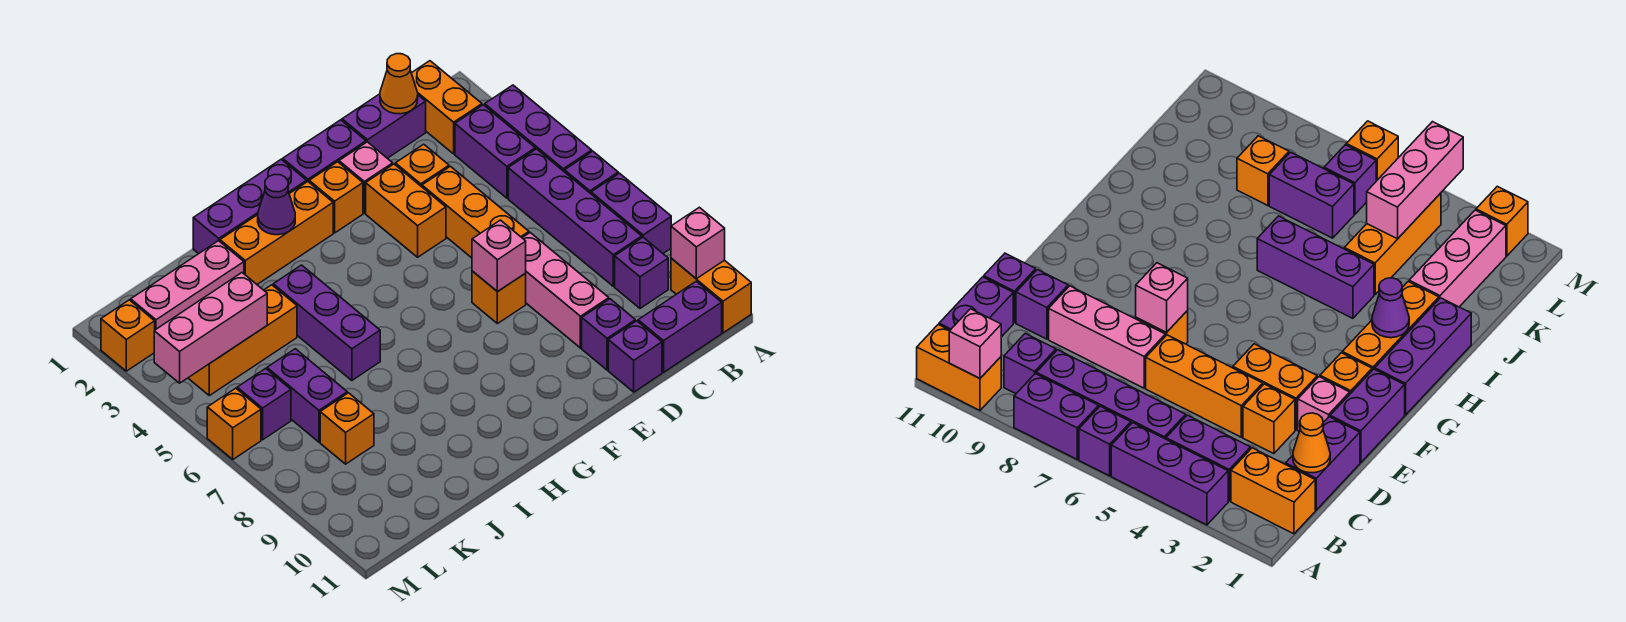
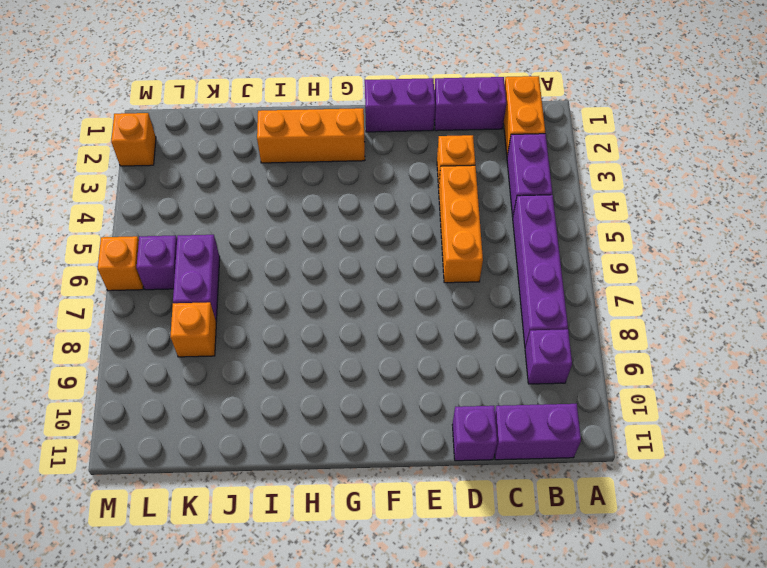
none -> purple brick A3:A5 level 1
none -> purple brick A6 level 1
none -> purple brick A7:A8 level 1
none -> orange brick A10:A11 level 1

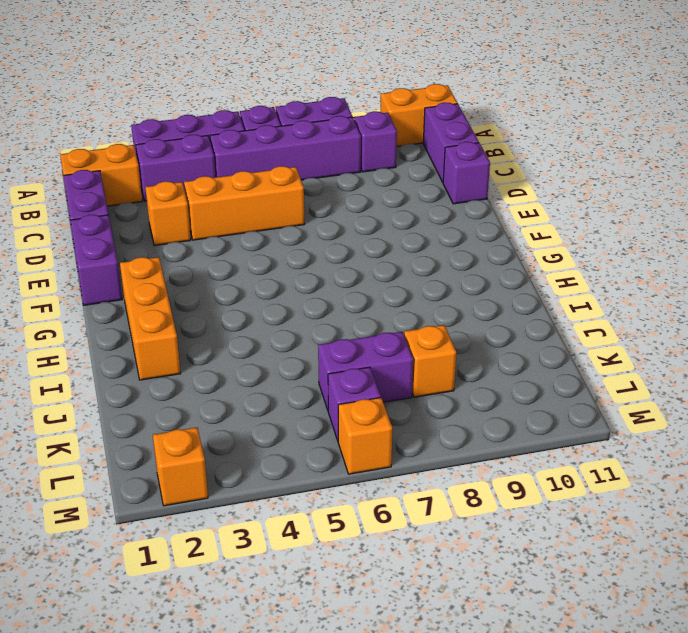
none -> pink brick D7:D9 level 1
none -> purple brick D10 level 1
none -> pink brick E2 level 1
none -> orange brick E3:E4 level 1

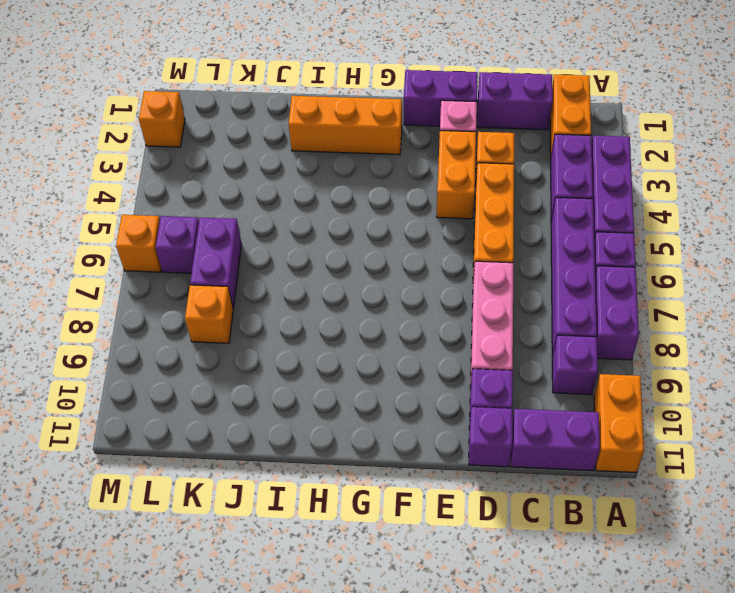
none -> orange brick E7 level 1
none -> orange brick F2 level 1
none -> purple brick G1:I1 level 1
none -> purple brick I4:I6 level 1

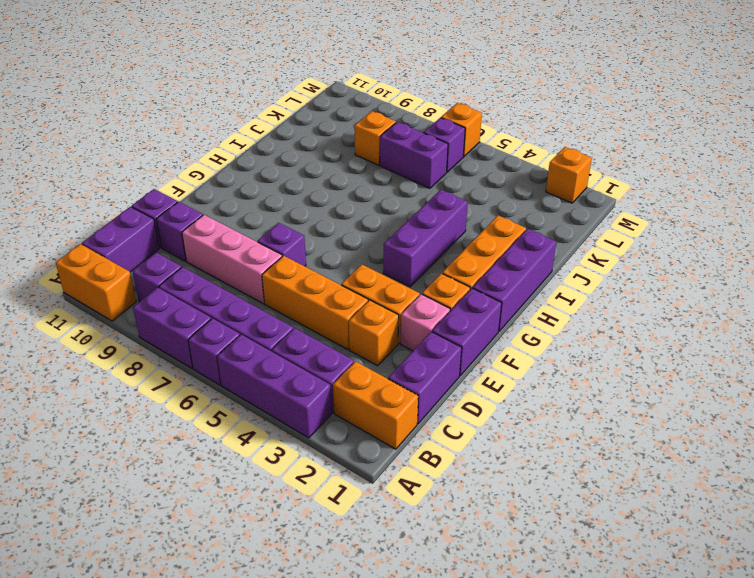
purple brick E7 level 1 -> orange brick E7 level 1
purple brick G4:I4 level 1 -> purple brick I4:I6 level 1
none -> pink brick J2:L2 level 1
none -> orange brick J4:L4 level 1
none -> pink brick A10 level 2
none -> orange cone C1 level 2

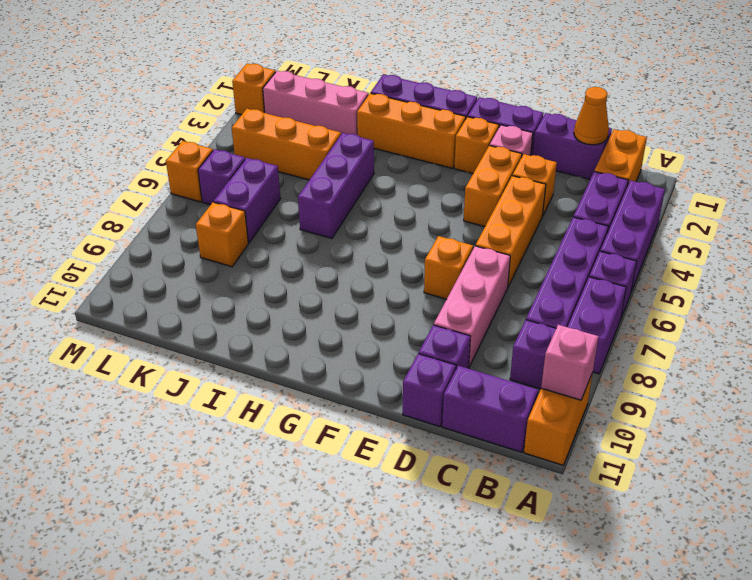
none -> pink brick E7 level 2
none -> purple cone H2 level 2
none -> pink brick K4:M4 level 2

